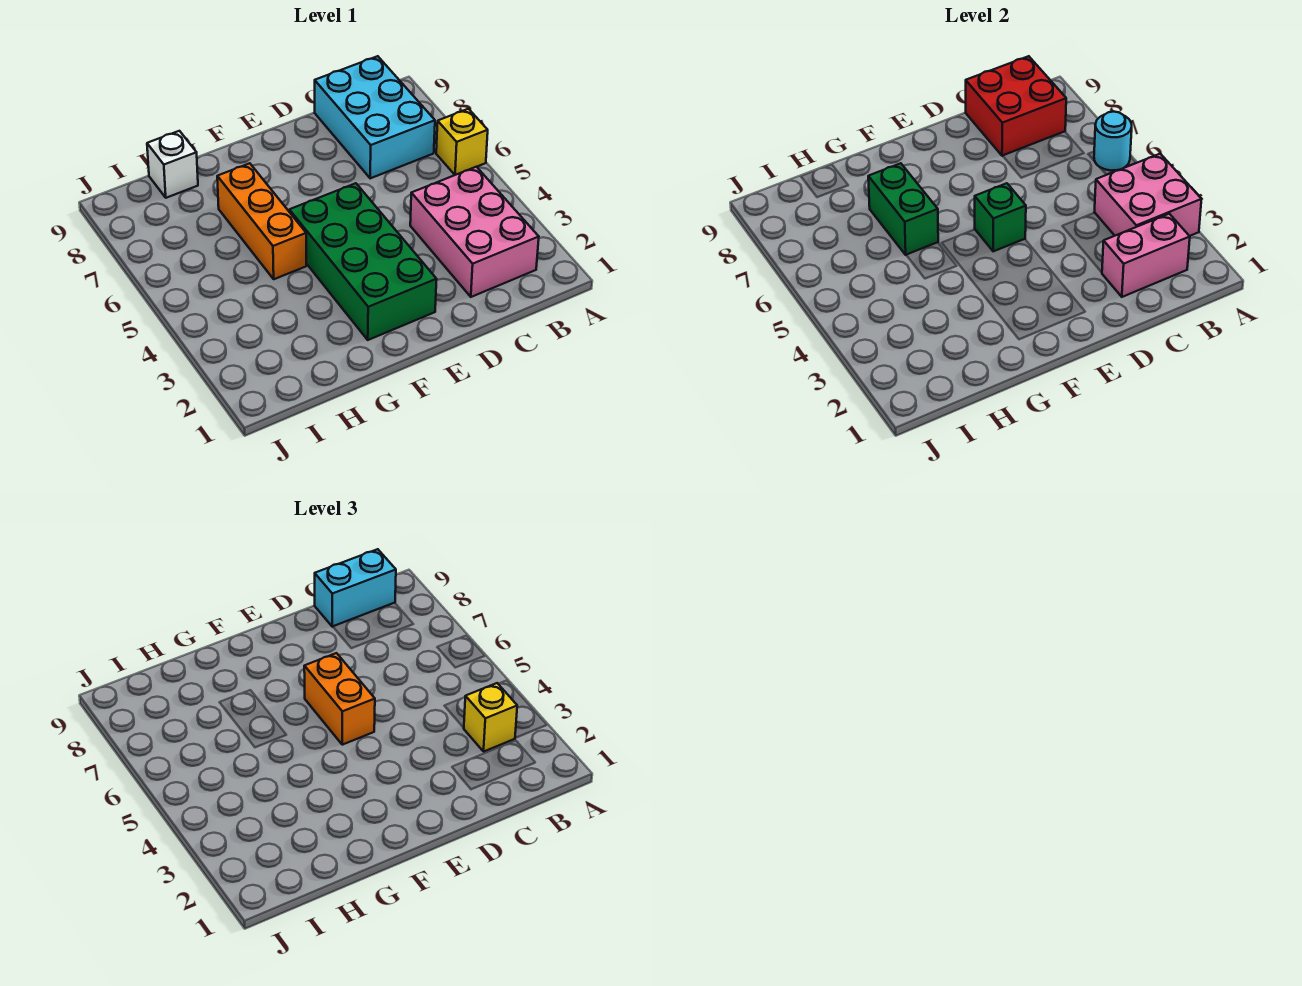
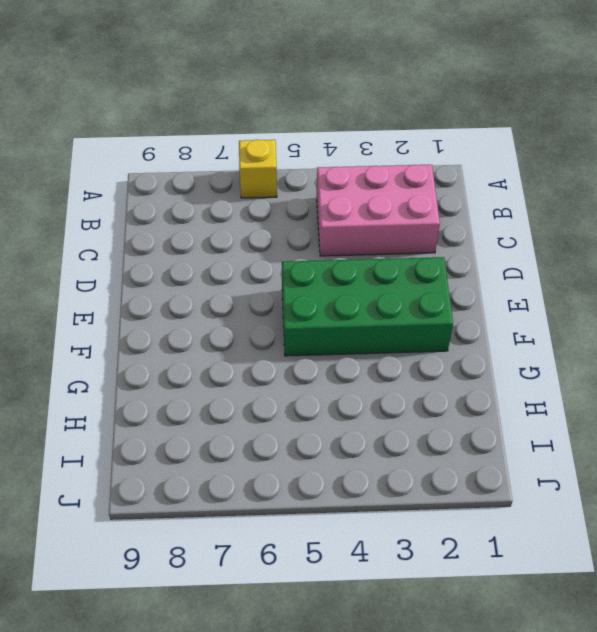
none -> cyan brick B7:C9 level 1
none -> orange brick G5:G7 level 1
none -> white brick H9 level 1

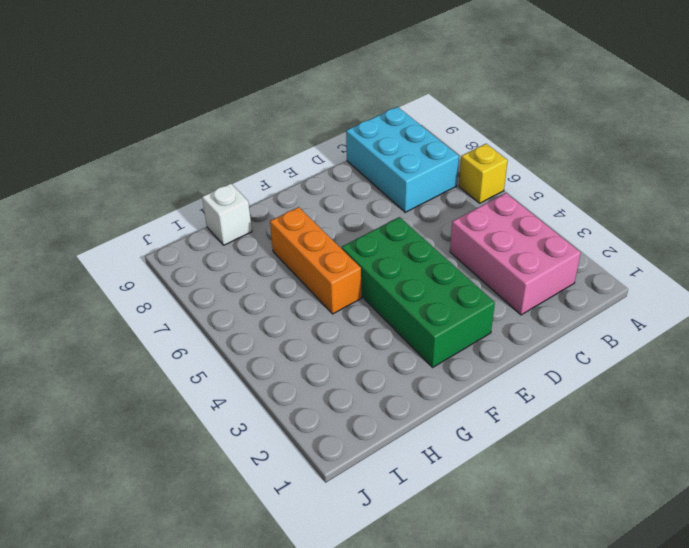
none -> pink brick A3:B4 level 2
none -> cyan round brick A6 level 2
none -> pink brick B2:C2 level 2

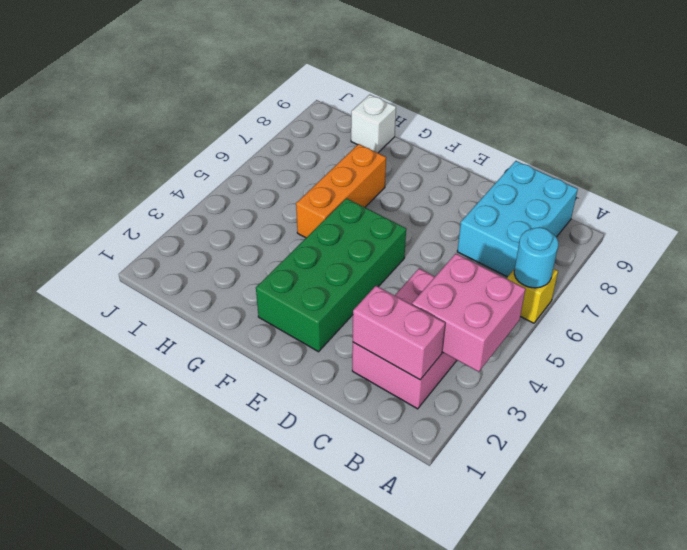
none -> red brick B8:C9 level 2
none -> green brick E5 level 2
none -> green brick G6:G7 level 2

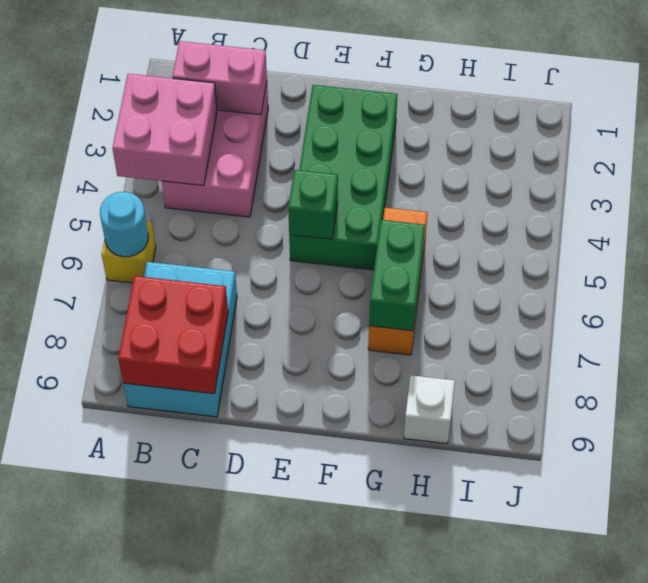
none -> yellow brick B3 level 3
none -> cyan brick B9:C9 level 3
none -> orange brick E5:E6 level 3

